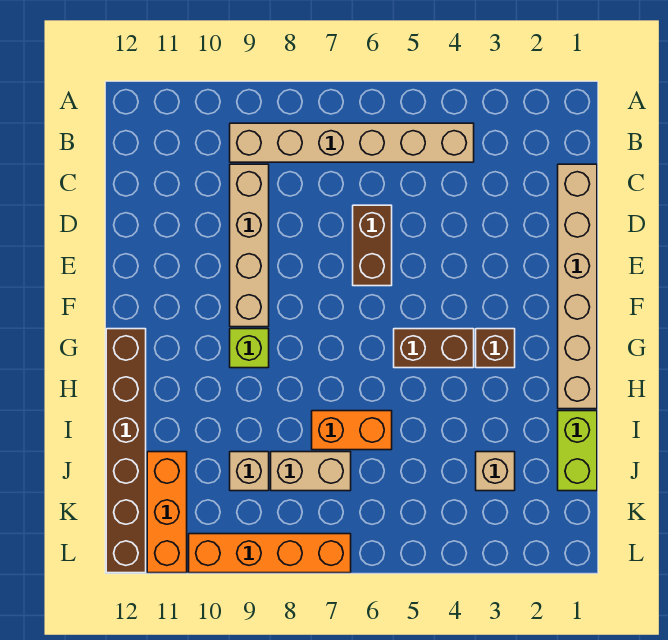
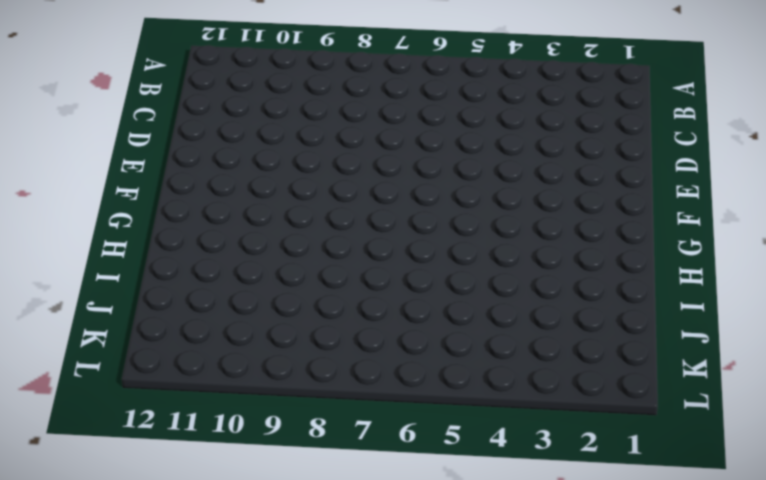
none -> tan brick B4:B9 level 1
none -> tan brick C1:H1 level 1
none -> tan brick C9:F9 level 1

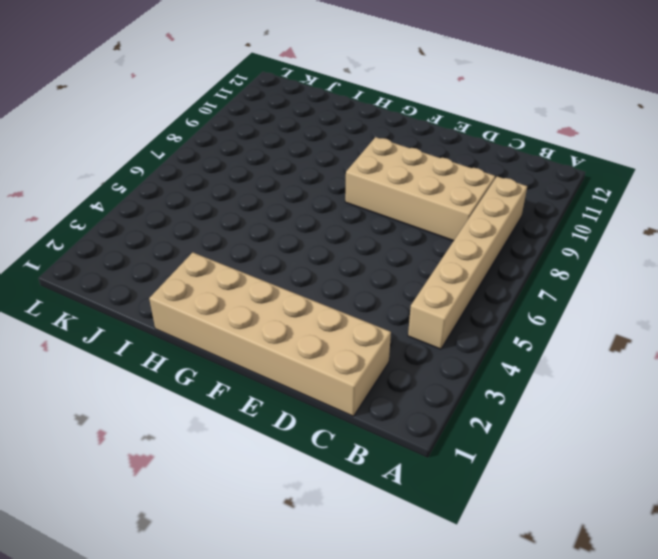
tan brick C1:H2 level 1 -> tan brick C1:H1 level 1
tan brick C8:F9 level 1 -> tan brick C9:F9 level 1
none -> brown brick D6:E6 level 1
none -> brown brick G3 level 1
none -> brown brick G4:G5 level 1

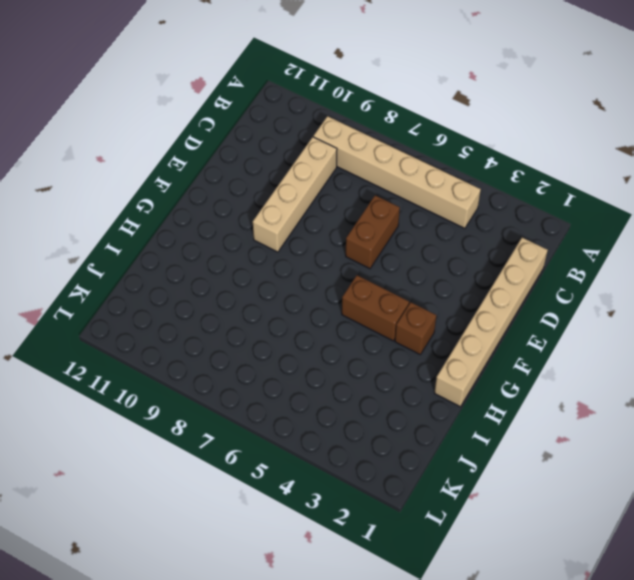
none -> lime brick G9 level 1
none -> brown brick G12:L12 level 1
none -> lime brick I1:J1 level 1

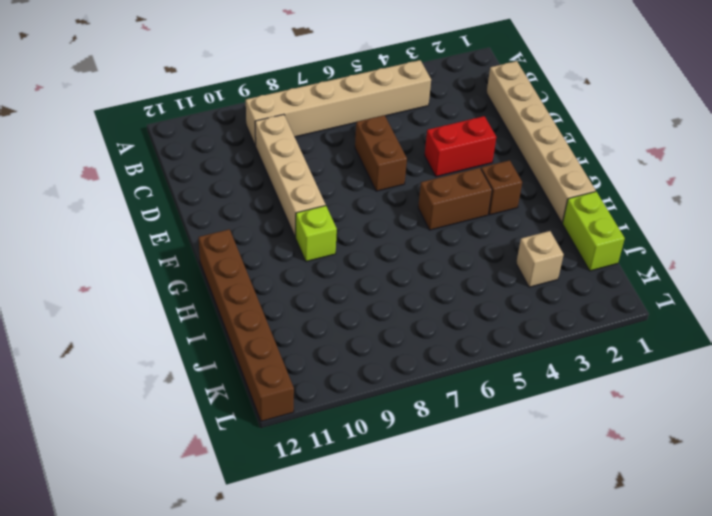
red brick E3:E4 level 1 -> none
none -> orange brick I6:I7 level 1
none -> tan brick J7:J8 level 1
none -> tan brick J9 level 1

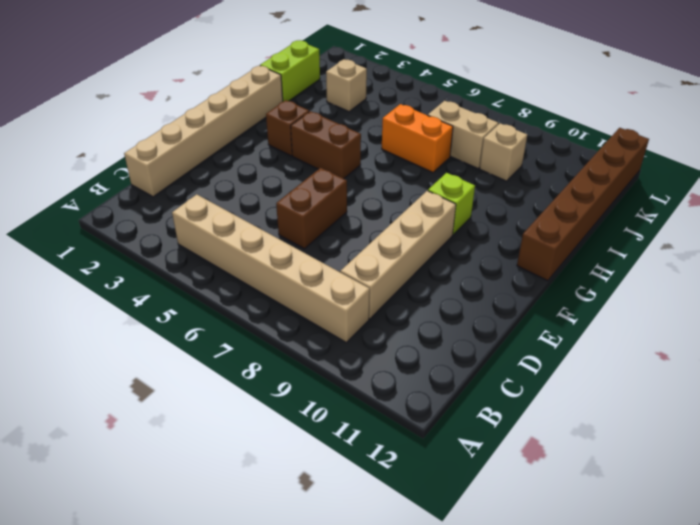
none -> orange brick J11:L11 level 1
none -> orange brick L7:L10 level 1

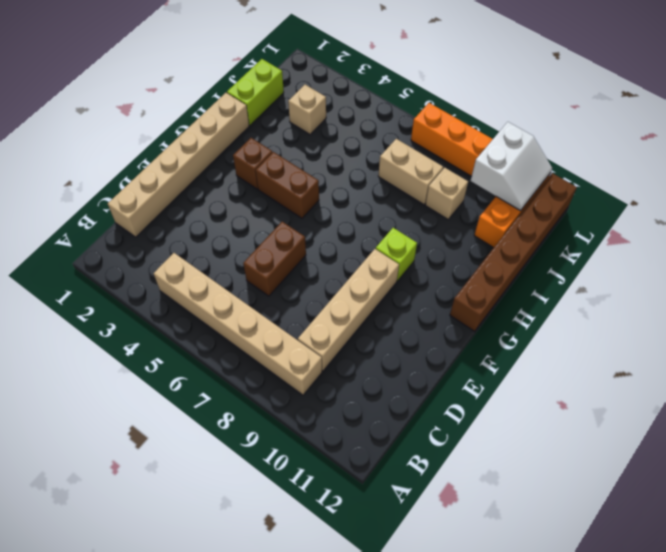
white slope K10:L11 level 2 top 10 -> none
none -> orange brick I6:I7 level 1

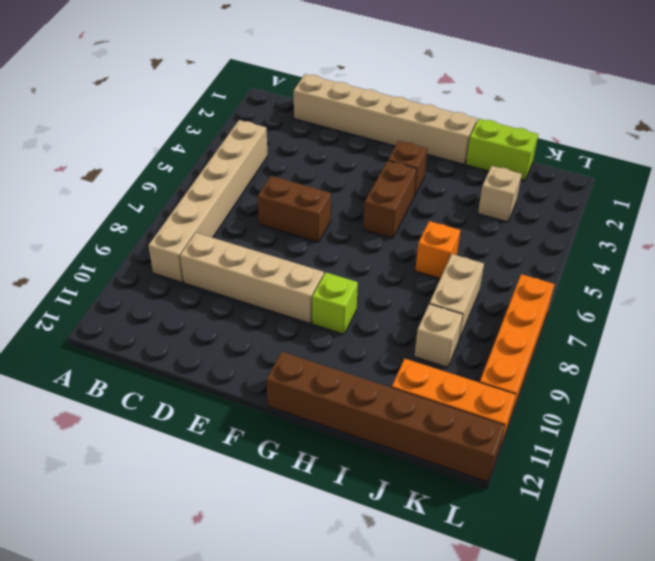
orange brick I6 level 1 -> orange brick I6:I7 level 1

